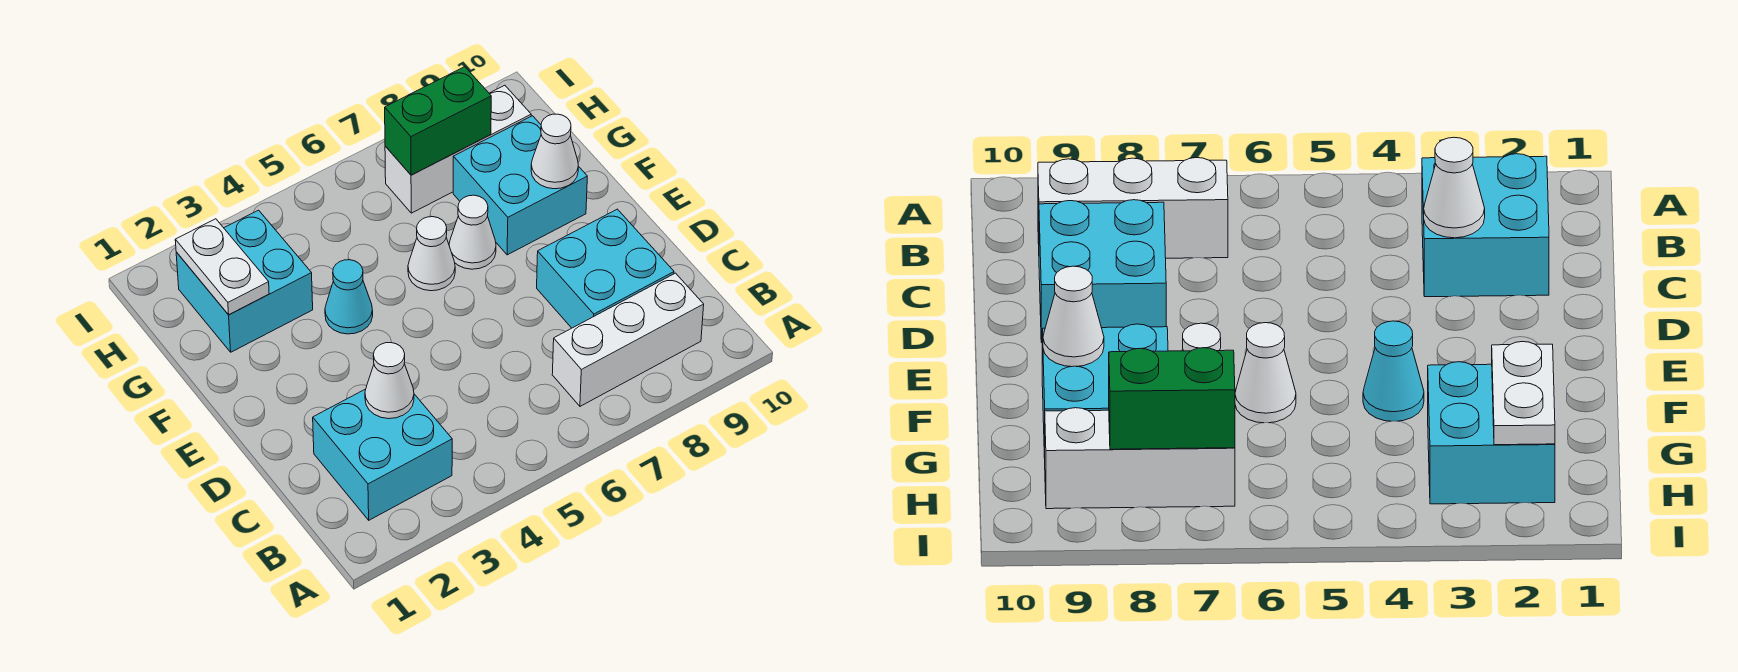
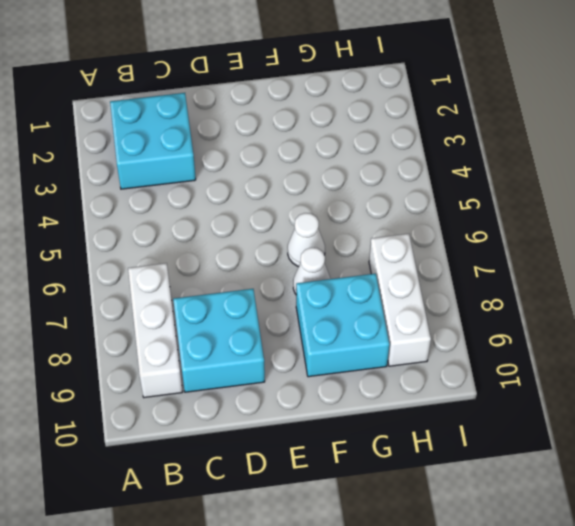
none -> cyan cone F4 level 1
none -> cyan brick G2:H3 level 1
none -> white cone C3 level 2

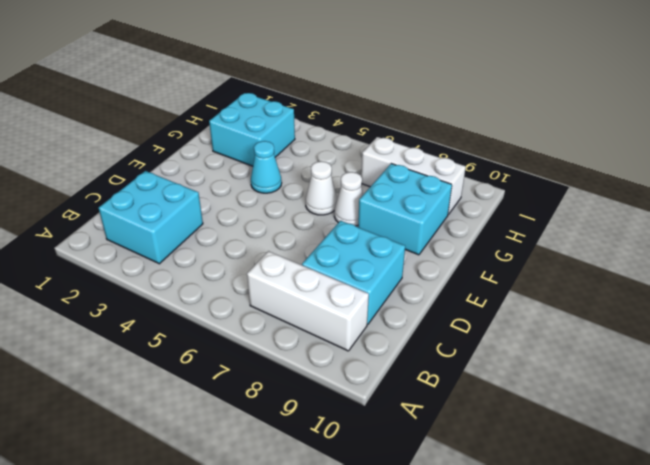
none -> white cone C3 level 2
none -> white cone F9 level 2
none -> white plate G2:H2 level 2

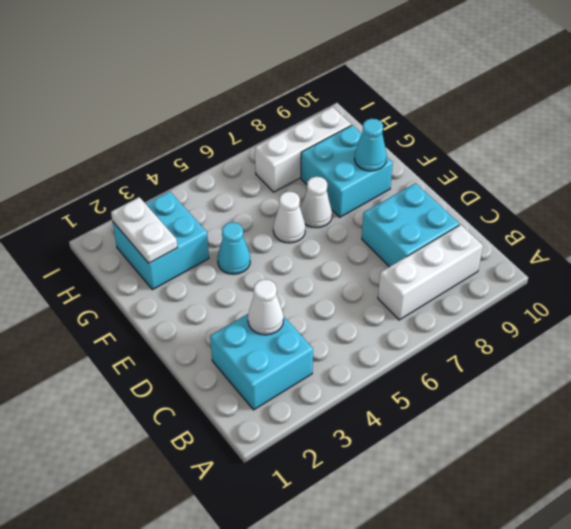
cyan cone F9 level 2 -> white cone F9 level 2
none -> green brick H7:H8 level 2

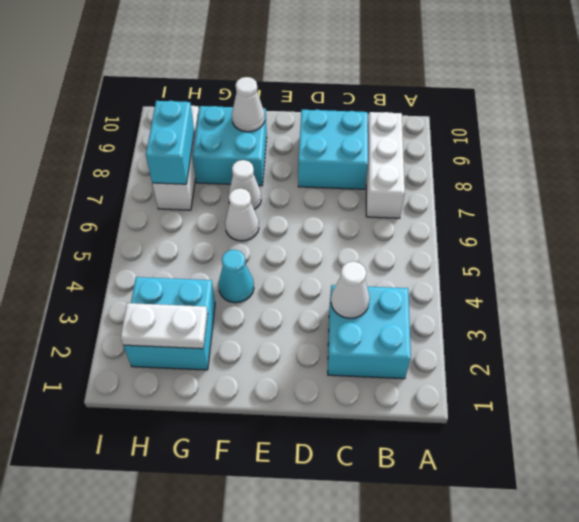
cyan brick H7:H8 level 2 -> green brick H7:H8 level 2

